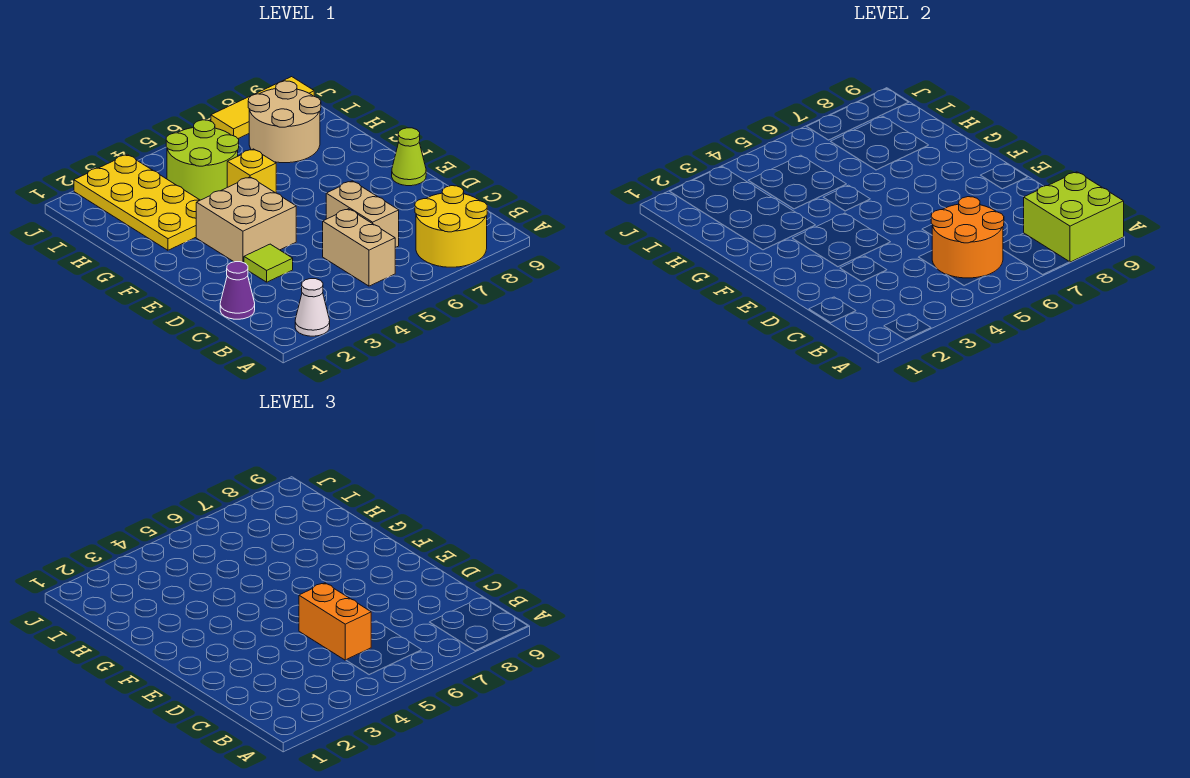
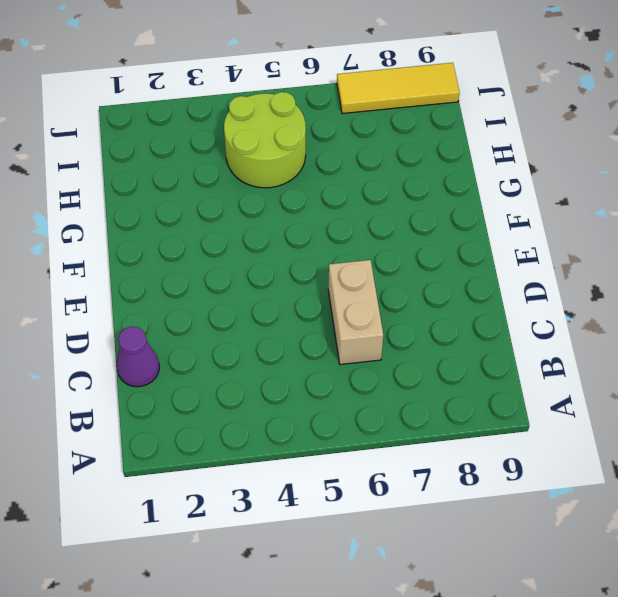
none -> white cone A2 level 1
none -> yellow round brick A7:B8 level 1
none -> tan brick B5:C5 level 1

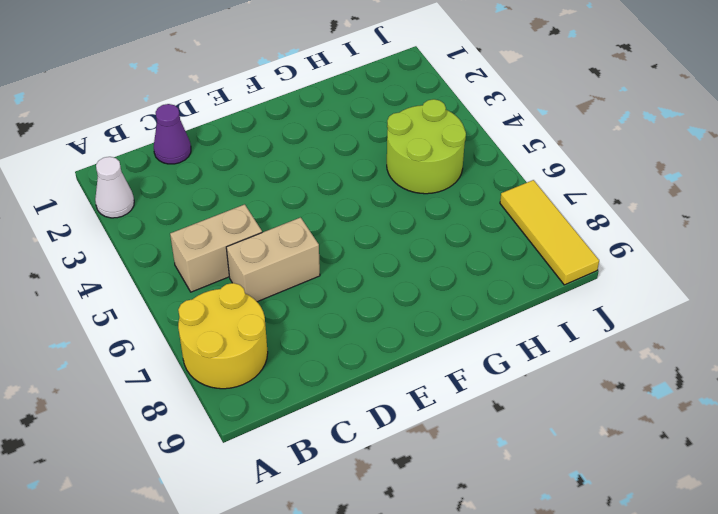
none -> lime tile D3 level 1
none -> tan brick E3:F4 level 1
none -> lime cone E9 level 1

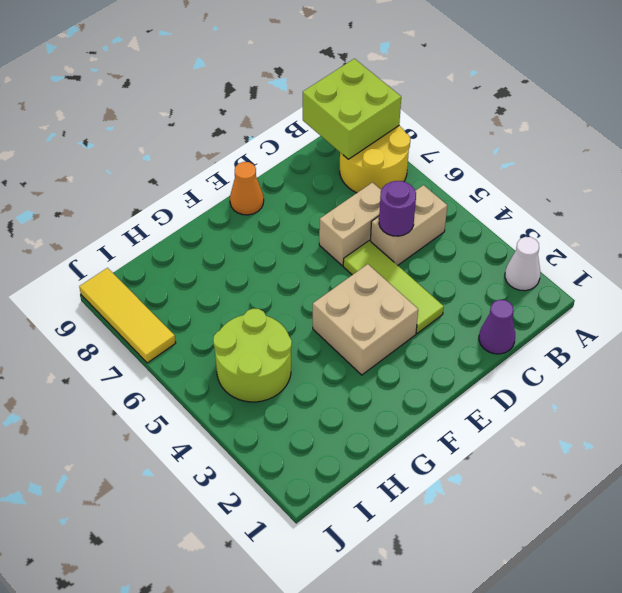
purple round brick C5 level 2 -> orange round brick B5:C6 level 2
lime tile D3:D5 level 1 -> lime tile D3 level 1
orange cone E9 level 1 -> lime cone E9 level 1
none -> yellow plate G2:J3 level 1
none -> yellow brick G5 level 1
none -> tan round brick H7:I8 level 1

